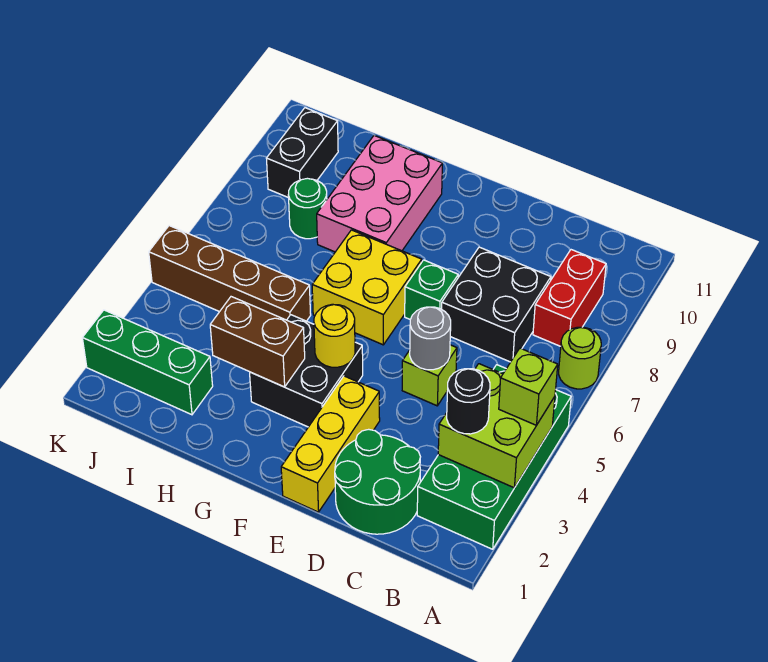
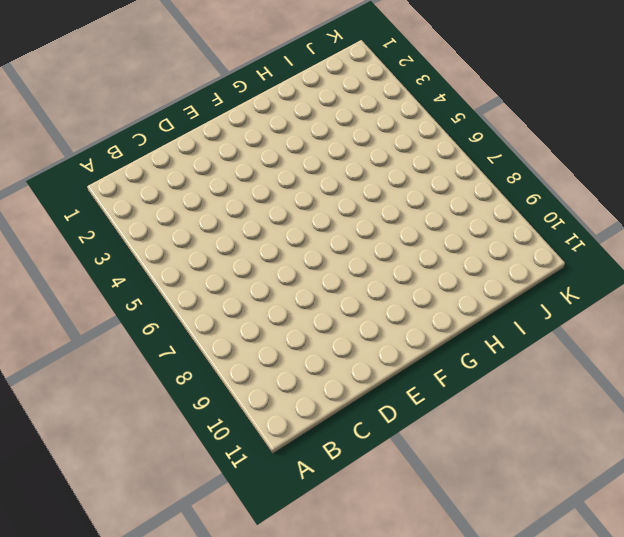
none -> green brick A2:B5 level 1
none -> lime round brick A7 level 1
none -> red brick B8:B9 level 1

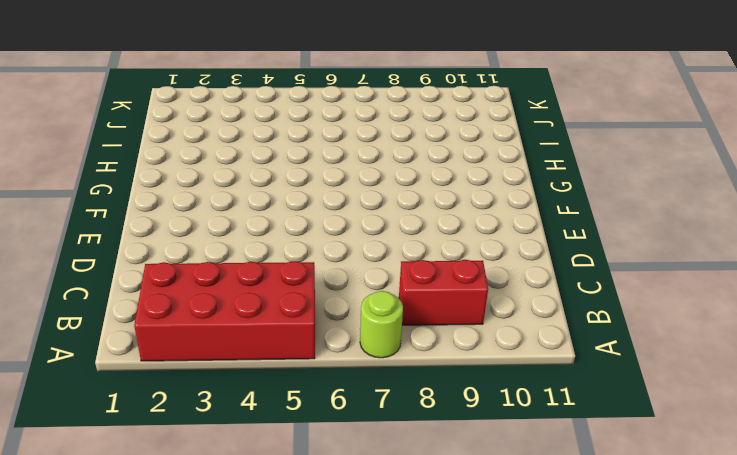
red brick A2:B5 level 1 -> green brick A2:B5 level 1
none -> green round brick C1:D2 level 1
none -> black brick C7:D8 level 1
none -> lime brick D5 level 1

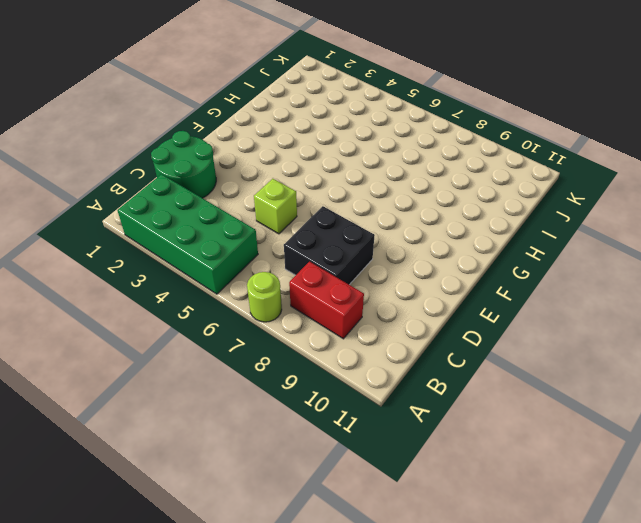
none -> yellow brick E1:E3 level 1
none -> green brick E7 level 1
none -> black brick F3:G4 level 1

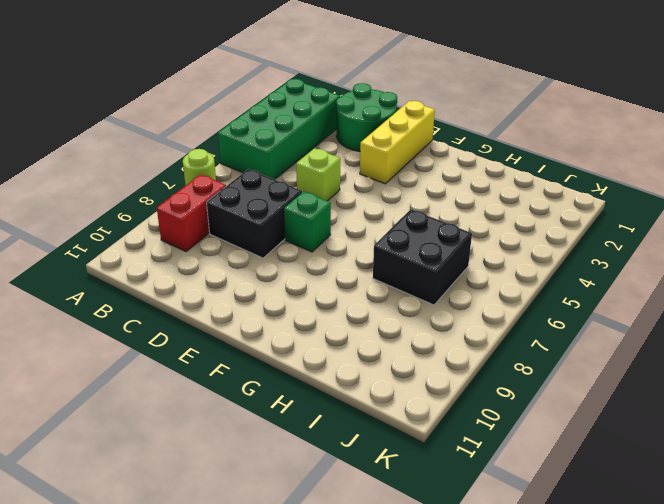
black brick H6:I7 level 1 -> black brick F3:G4 level 1
none -> yellow brick F6:G7 level 1
none -> pink brick G8:H10 level 1
none -> brown brick H5:K5 level 1

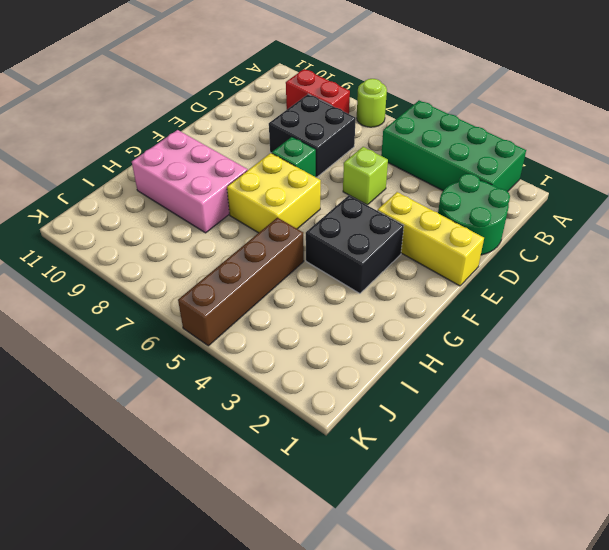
none -> green brick I2:K2 level 1
none -> green round brick I8 level 1
none -> black brick J9:J10 level 1

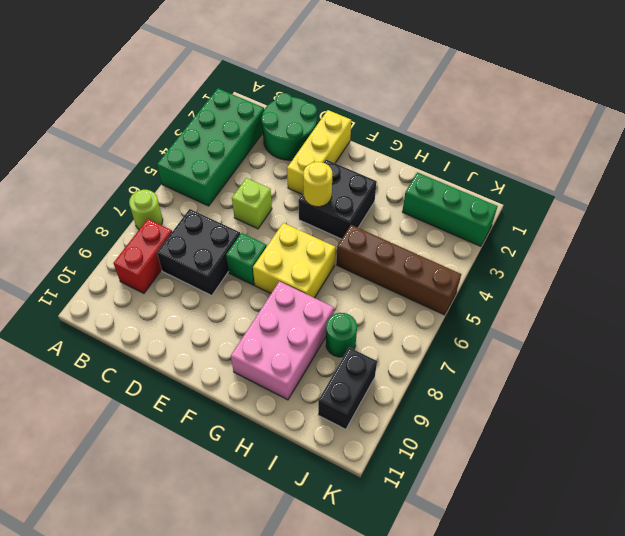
none -> lime brick A3:B4 level 2
none -> grey round brick D5 level 2
none -> brown brick G3:H3 level 2

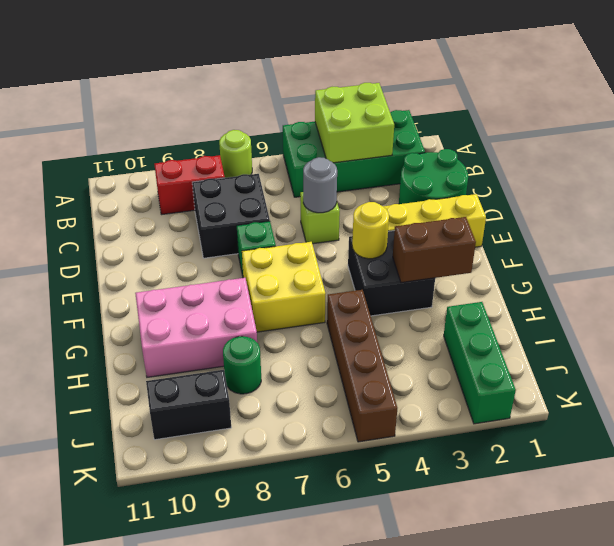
brown brick G2:G3 level 2 -> brown brick G3:H3 level 2
none -> lime brick A4 level 3
none -> black round brick B3 level 3

